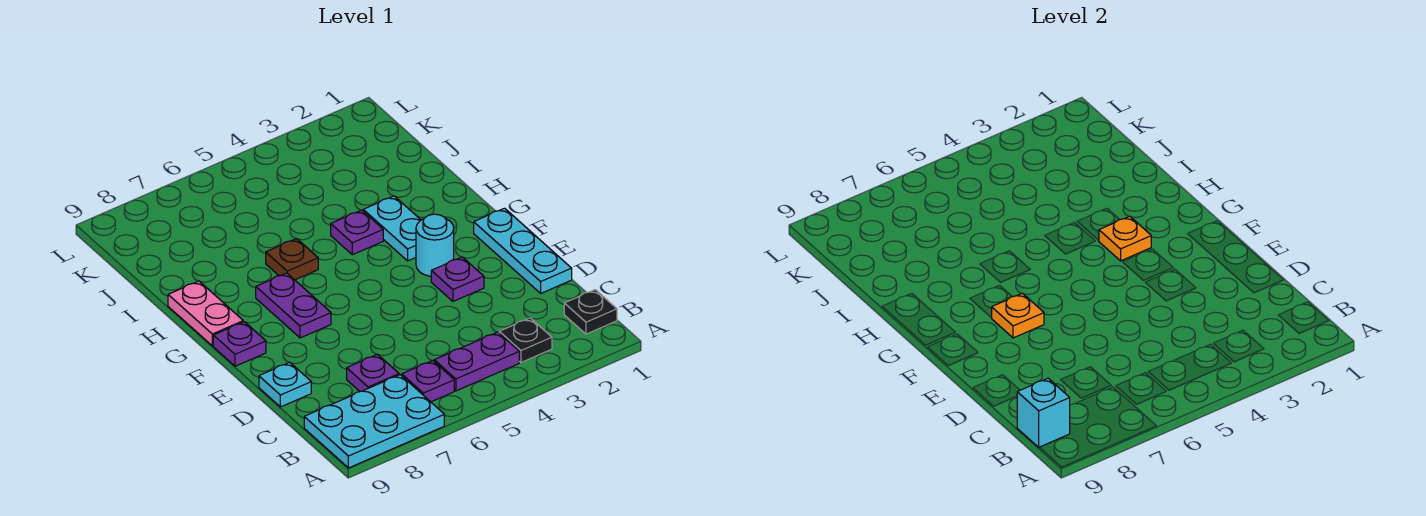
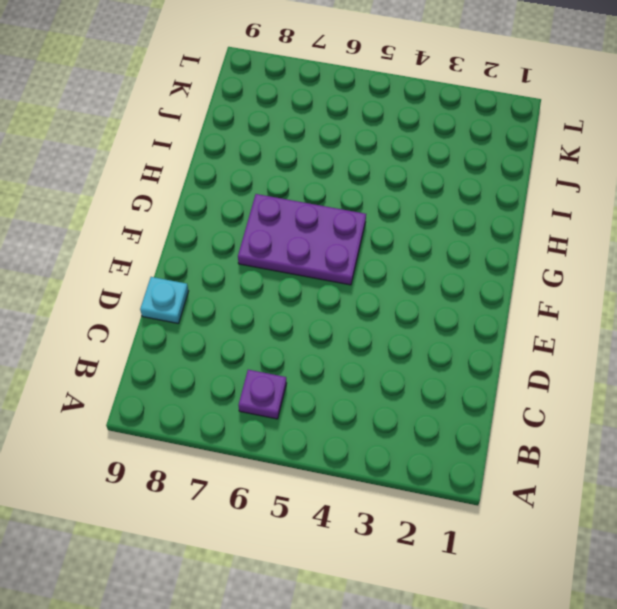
purple plate F5:G7 level 1 -> purple plate F7:G7 level 1
none -> cyan plate A7:B9 level 1
none -> black plate B1 level 1
none -> black plate B3 level 1

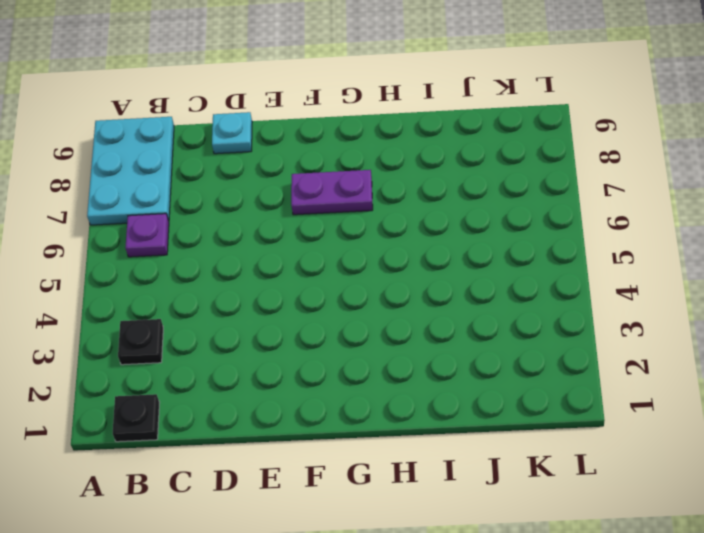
none -> purple plate B4:B5 level 1
none -> purple plate C7 level 1
none -> cyan plate D1:F1 level 1

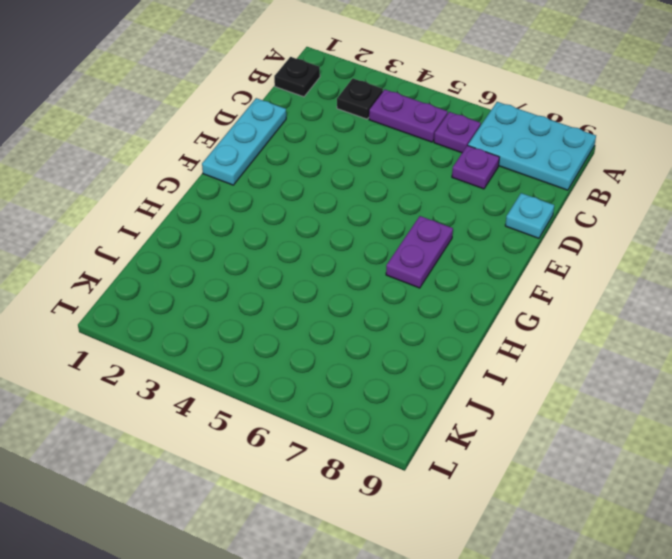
none -> purple plate E3 level 1
none -> cyan round brick F3 level 1
none -> purple plate F9 level 1

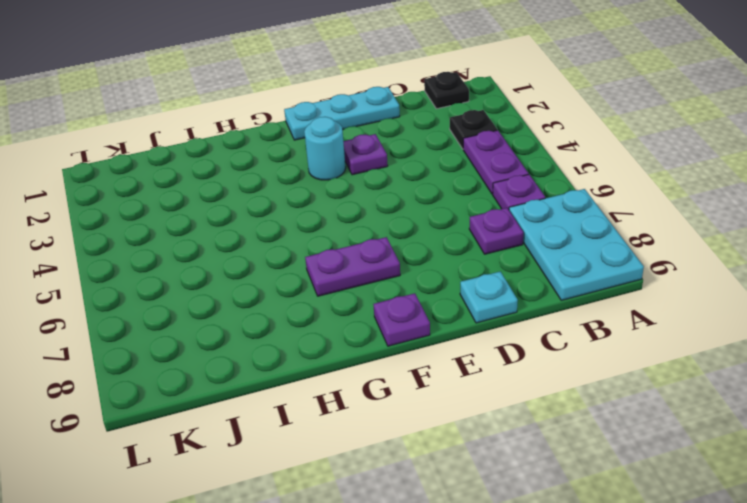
none -> cyan plate G3:H3 level 1
none -> pink plate G9:H9 level 1
none -> purple plate H4 level 1

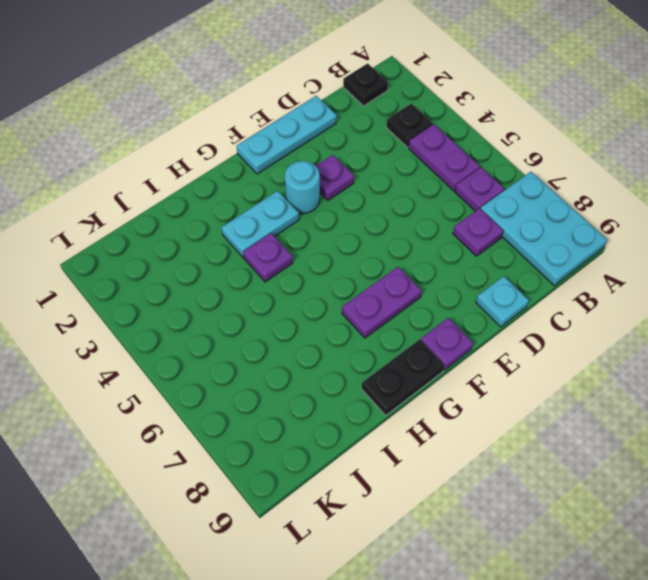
black plate G9:H9 level 1 -> pink plate G9:H9 level 1
none -> brown plate H6 level 1
none -> cyan brick B9 level 2
none -> orange plate F7 level 2

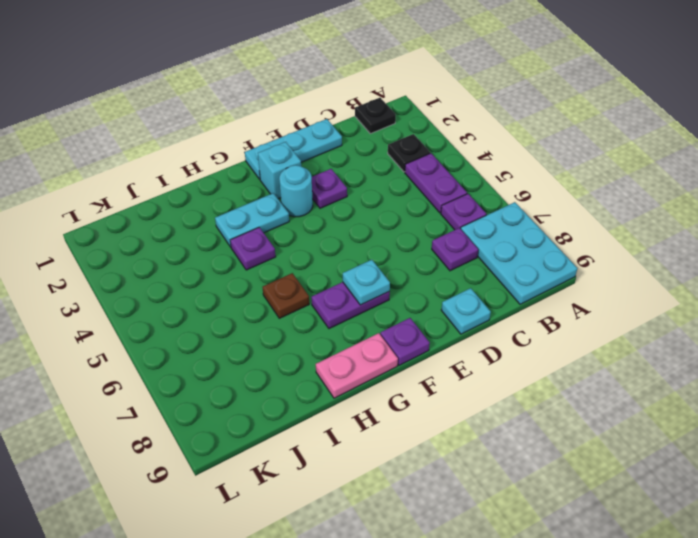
cyan brick F2 level 1 -> cyan brick B9 level 2
cyan plate F7 level 2 -> orange plate F7 level 2
none -> orange plate G3 level 2

